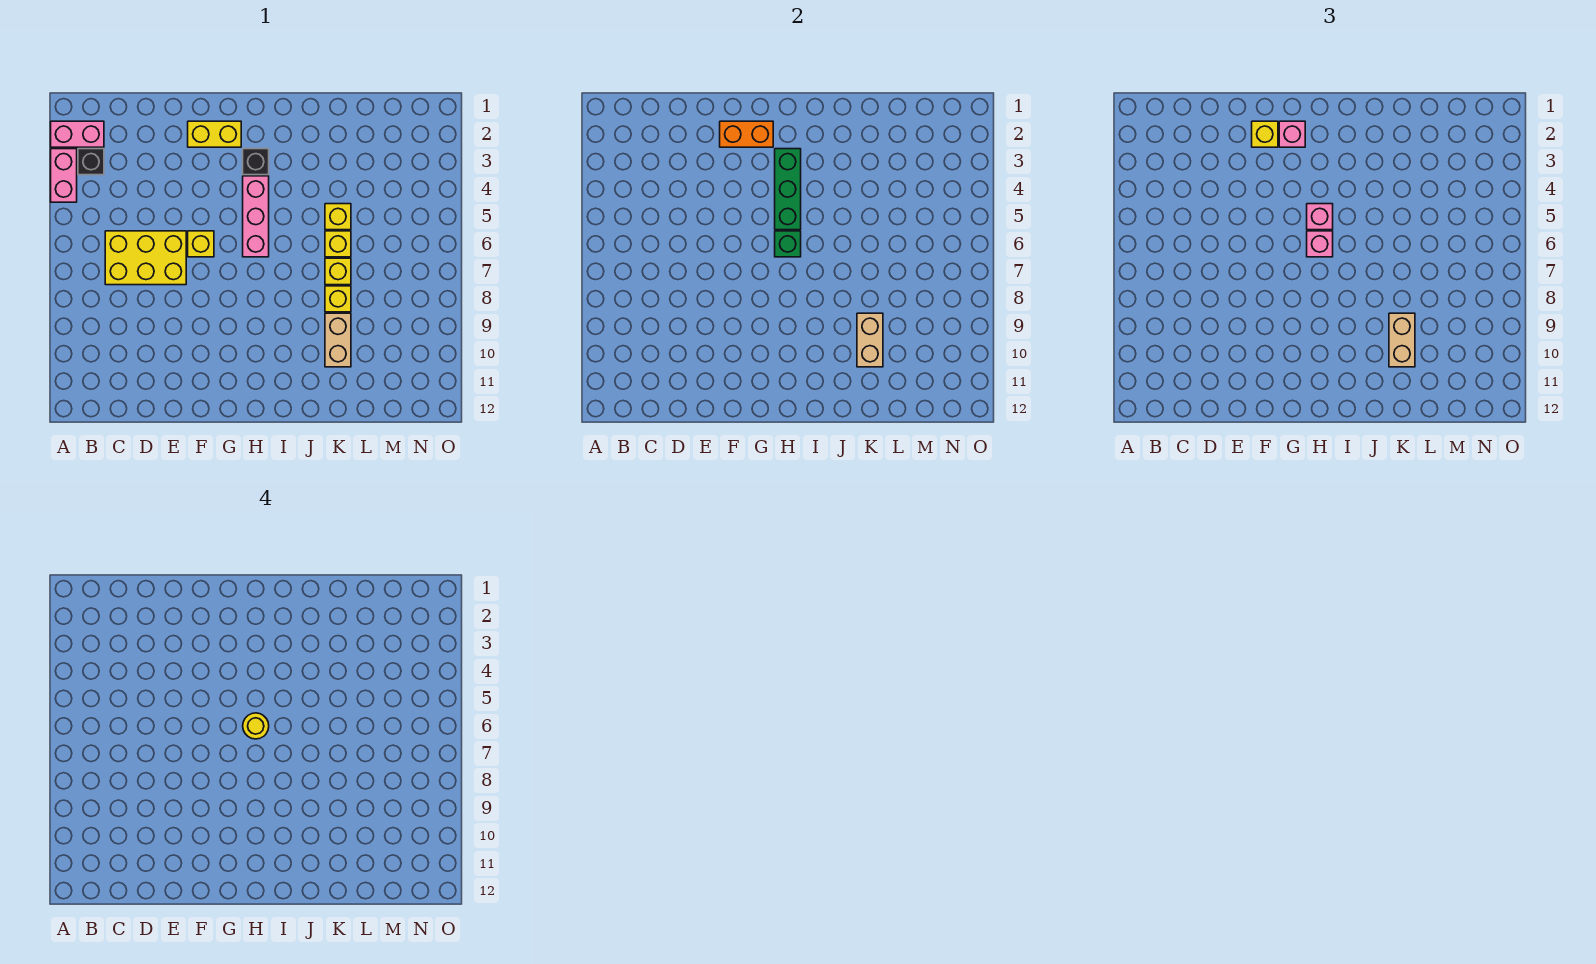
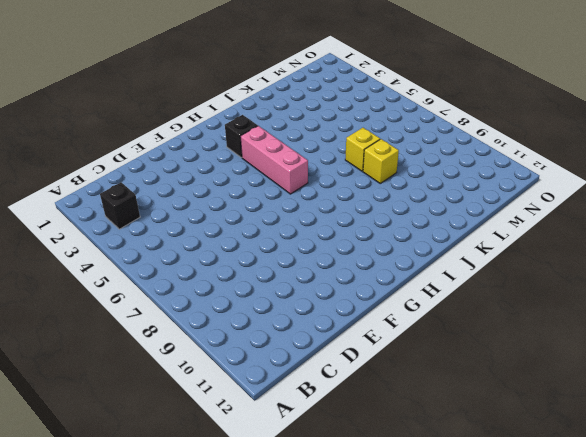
none -> pink brick A2:B2 level 1
none -> pink brick A3:A4 level 1
none -> yellow brick C6:E7 level 1

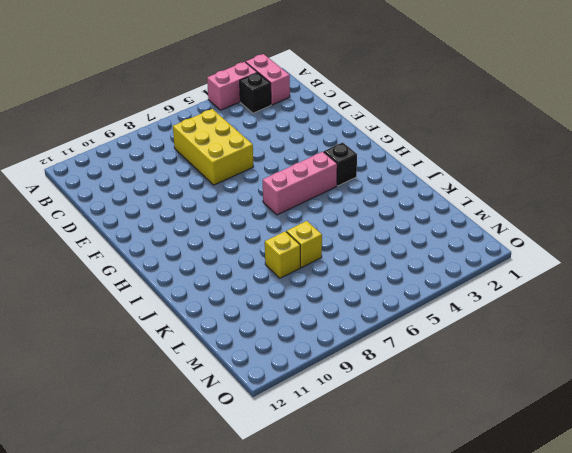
none -> yellow brick F2:G2 level 1
none -> yellow brick F6 level 1
none -> yellow brick K5 level 1

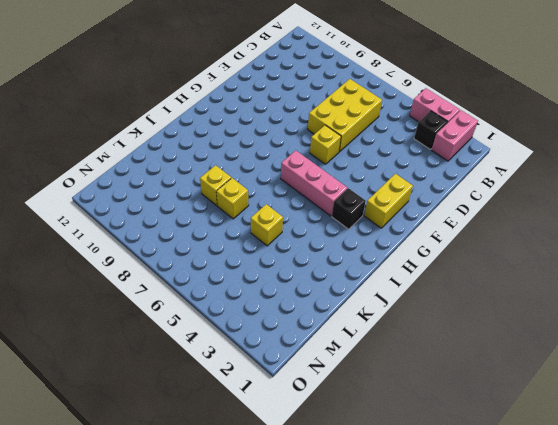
none -> yellow brick K6 level 1
none -> tan brick K9:K10 level 1
none -> orange brick F2:G2 level 2

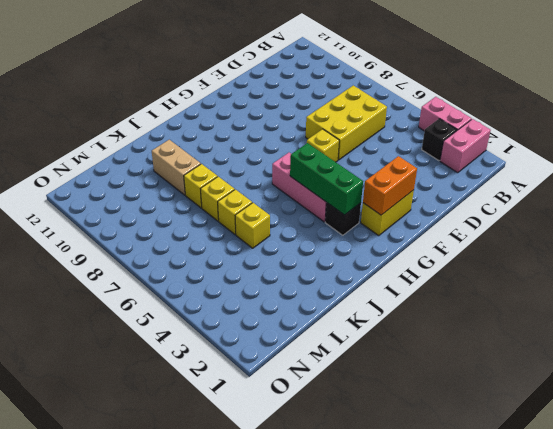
none -> green brick H6 level 2
none -> tan brick K9:K10 level 2
none -> yellow brick F2 level 3

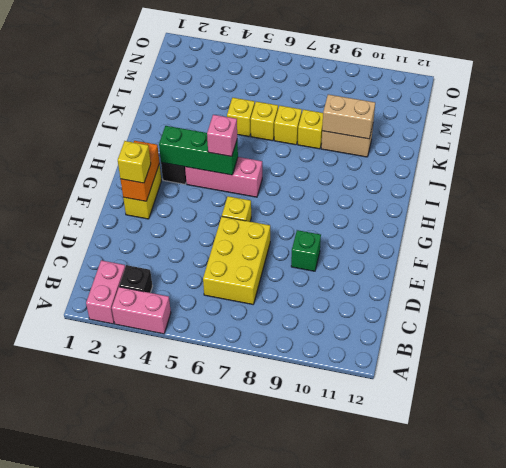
green brick E9 level 1 -> green brick H6 level 2
none -> pink brick G2 level 3
none -> pink brick H6 level 3
none -> tan brick K9:K10 level 3

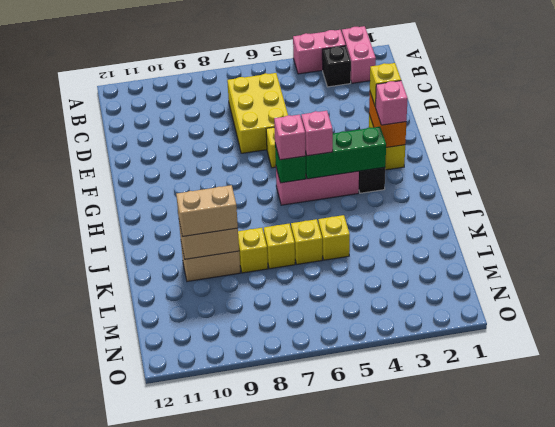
none -> yellow round brick H6 level 4

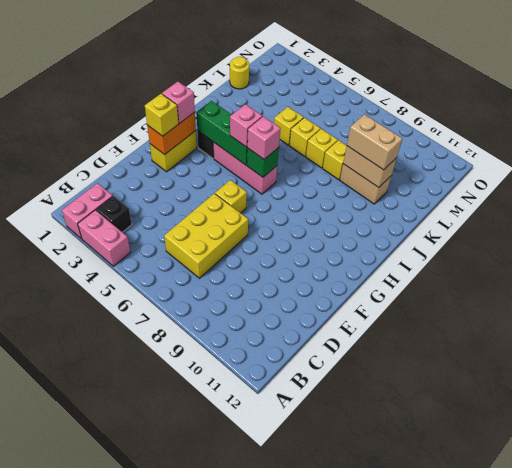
yellow round brick L1 level 1 -> yellow round brick H6 level 4

